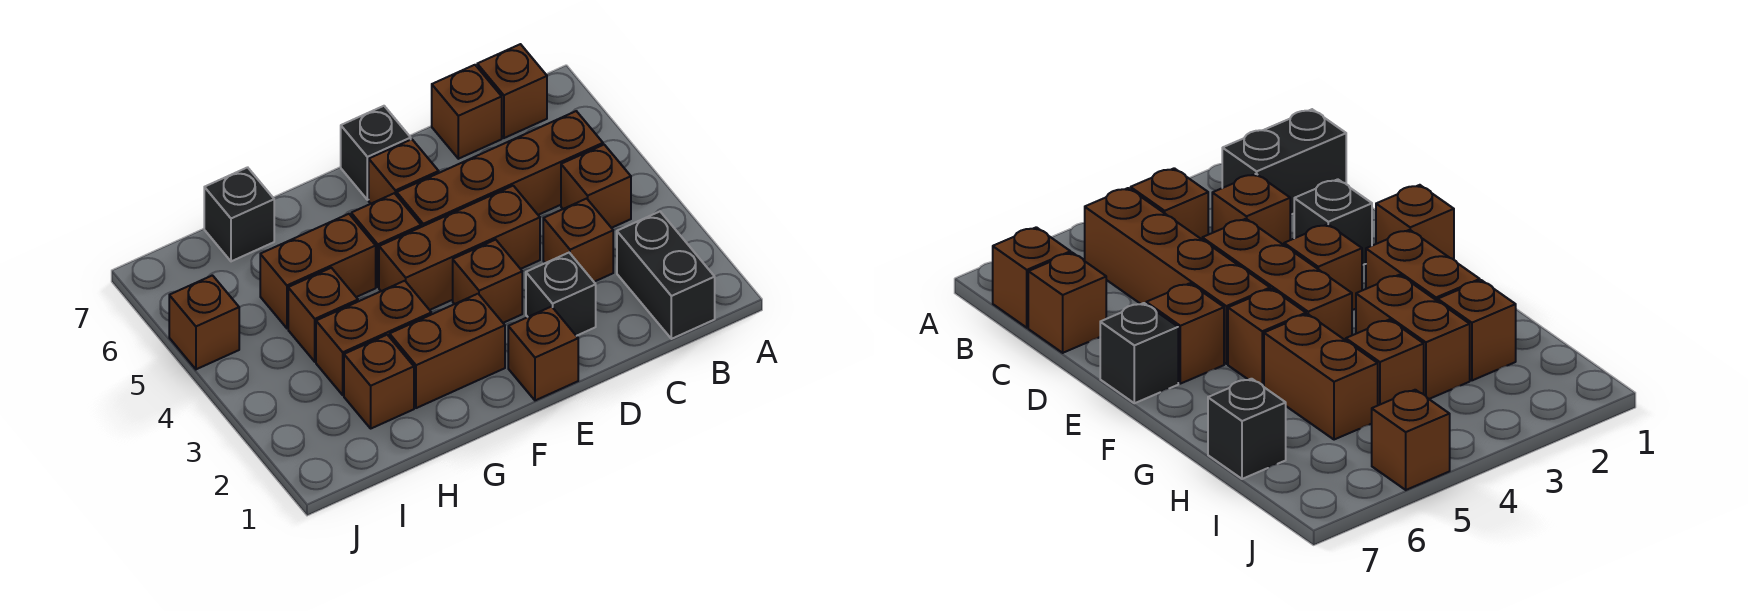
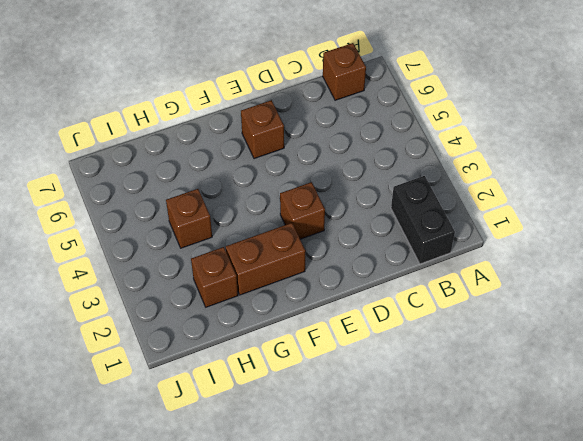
none -> brown brick B4 level 1
none -> brown brick B5:E5 level 1
none -> brown brick C3 level 1

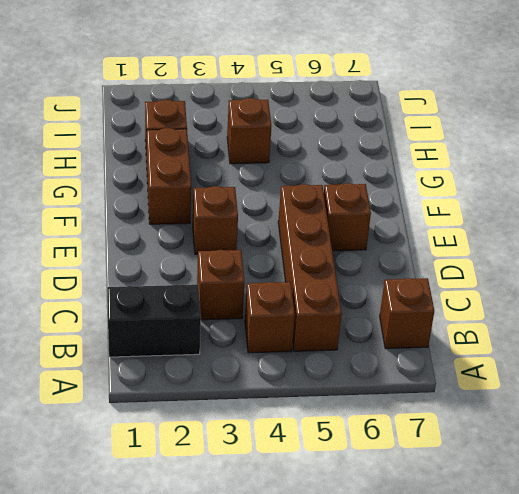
none -> brown brick C7 level 1
none -> black brick D2 level 1
none -> brown brick D4:F4 level 1

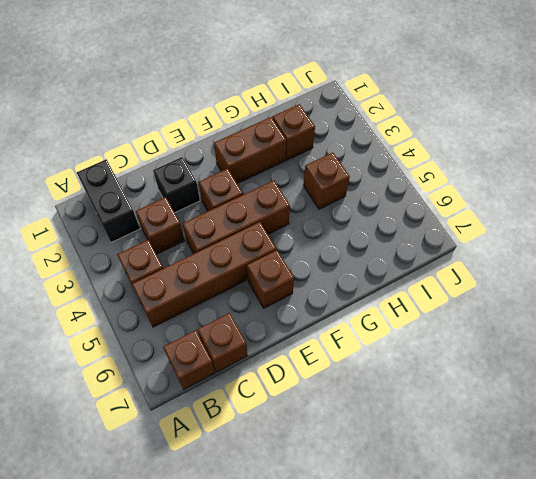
none -> brown brick E1 level 1
none -> black brick E7 level 1
none -> brown brick F5 level 1

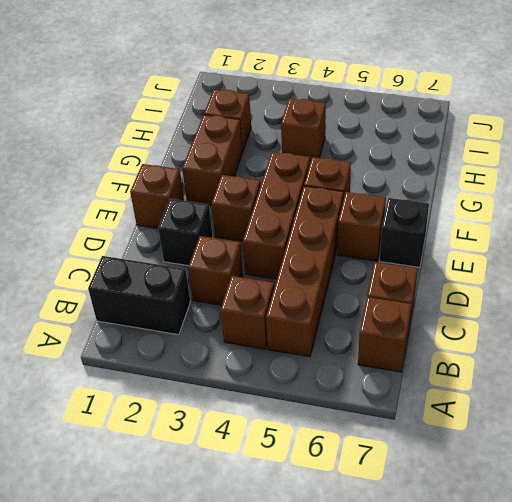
none -> brown brick G3:H3 level 1
none -> brown brick G5:H5 level 1
none -> black brick H7 level 1

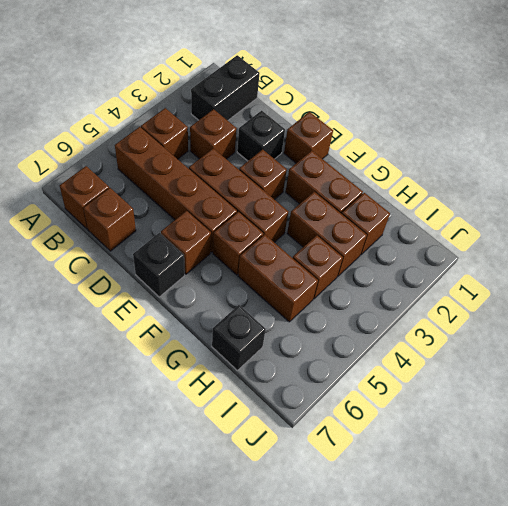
none -> brown brick J5 level 1

